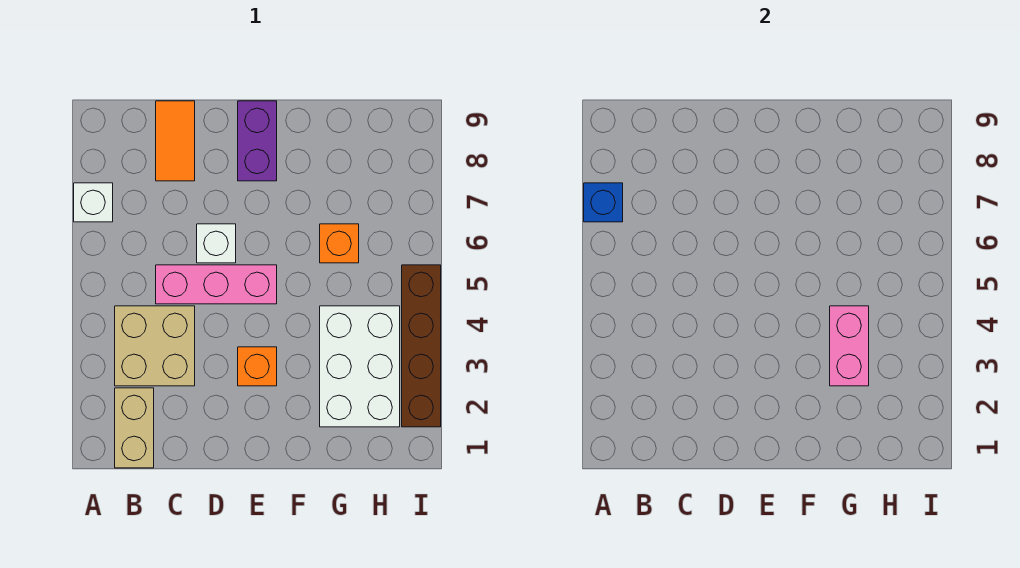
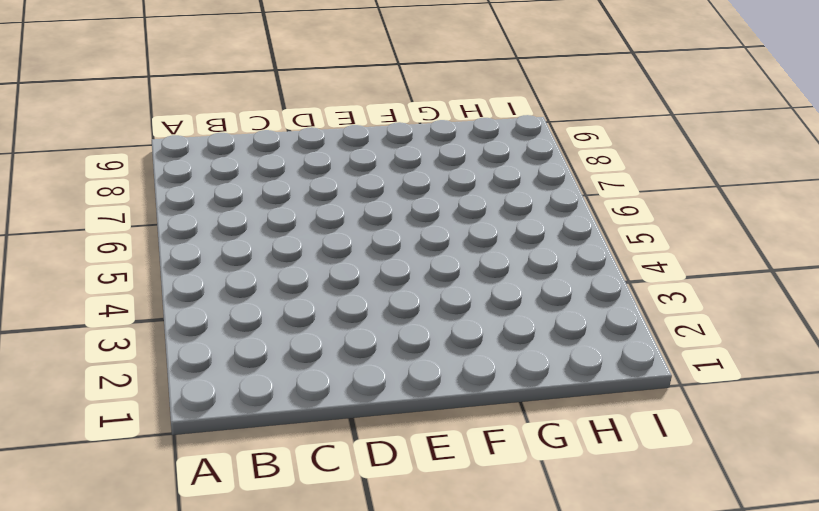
none -> white brick A7 level 1
none -> tan brick B1:B2 level 1
none -> tan brick B3:C4 level 1

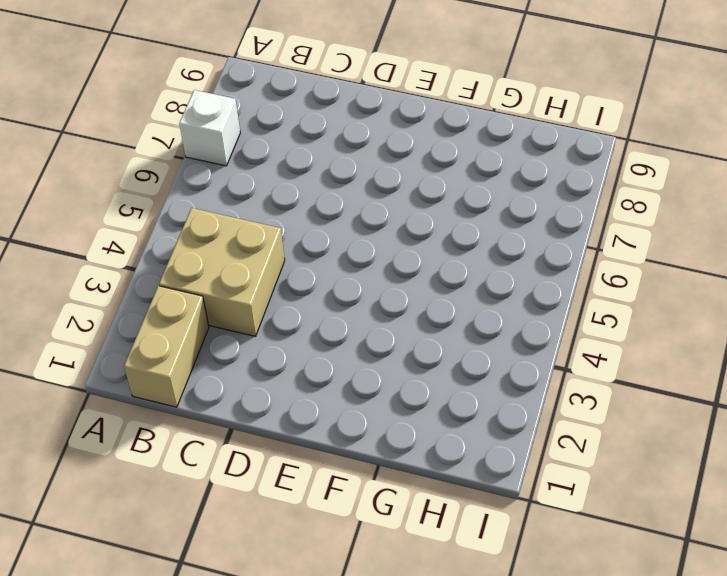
none -> pink brick C5:E5 level 1
none -> orange tile C8:C9 level 1
none -> white brick D6 level 1

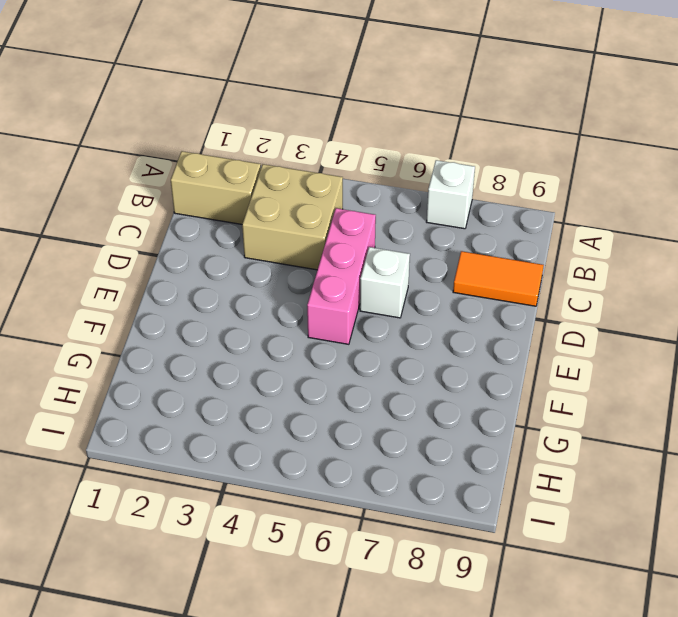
none -> orange brick E3 level 1
none -> purple brick E8:E9 level 1
none -> white brick G2:H4 level 1

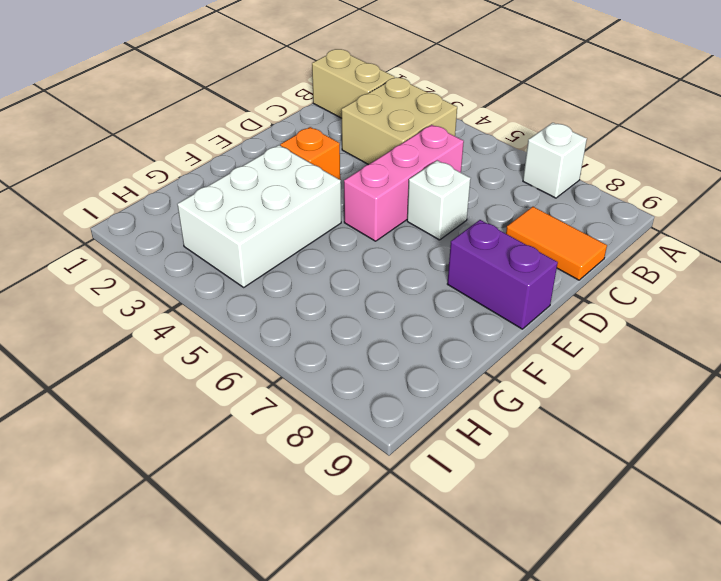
white brick F3:H4 level 1 -> white brick G2:H4 level 1
none -> orange brick G6 level 1
none -> brown brick I2:I5 level 1
none -> blue brick A7 level 2

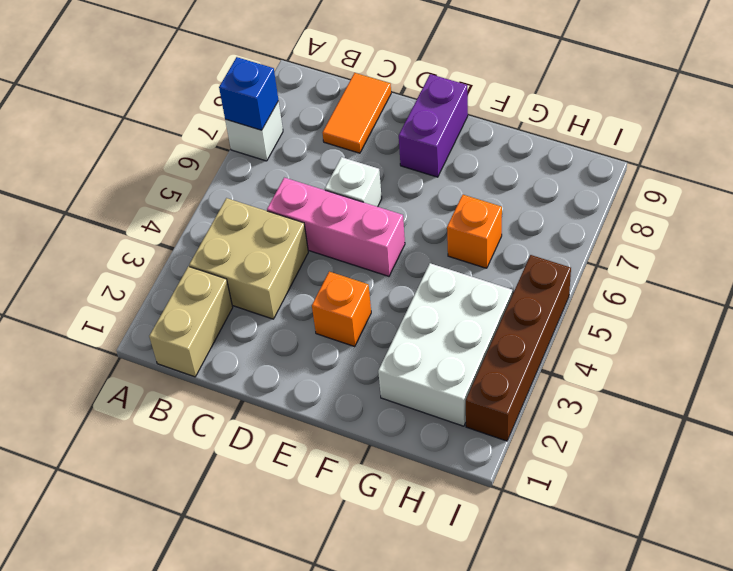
none -> pink brick G3:G4 level 2

